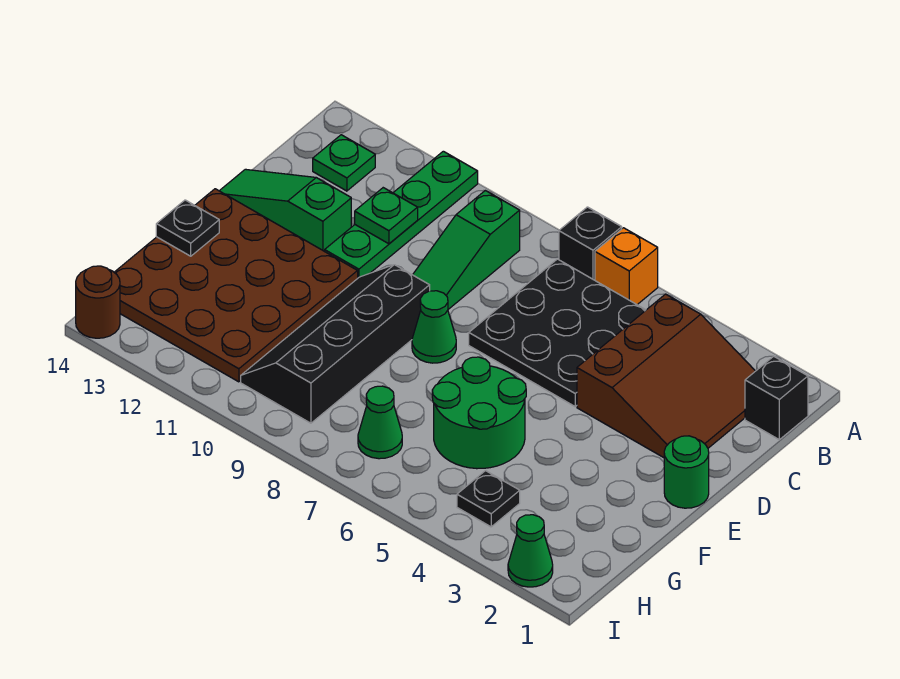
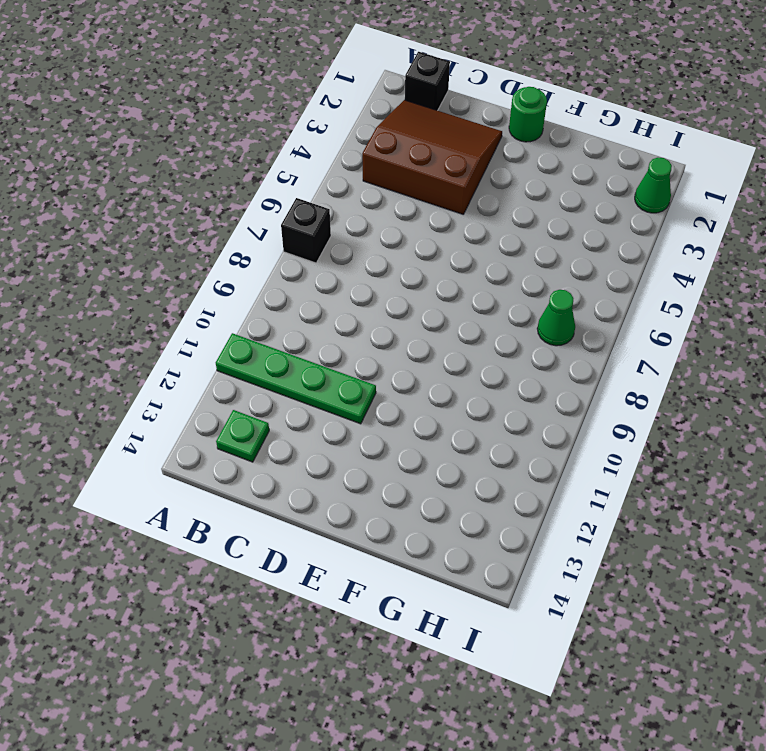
none -> orange brick A6 level 1
none -> black plate B5:D7 level 1
none -> green slope B9:D9 level 1 top B

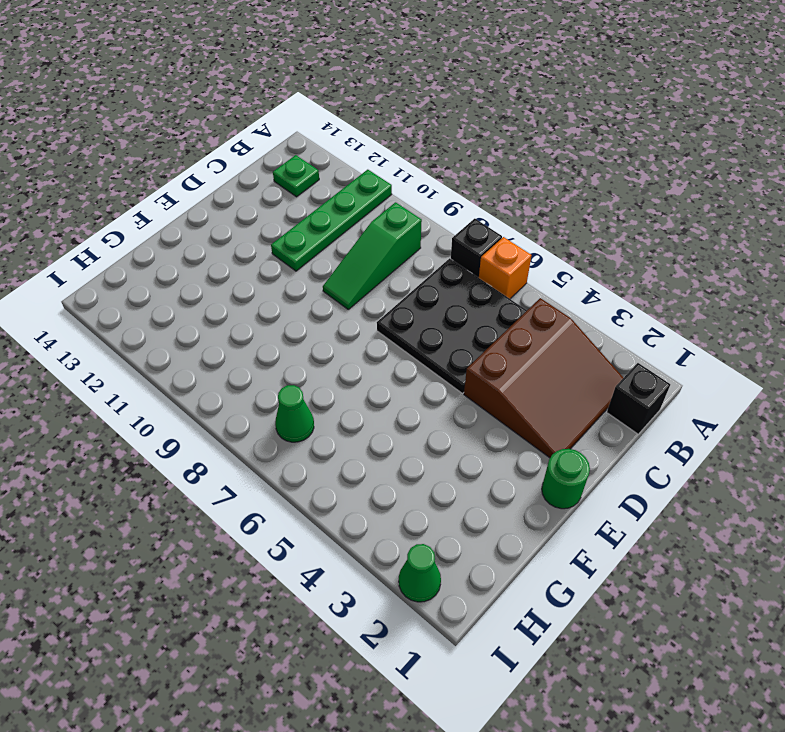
none -> green slope D12:D14 level 1 top 12
none -> green cone E8 level 1
none -> black slope E9:H10 level 1 top 9

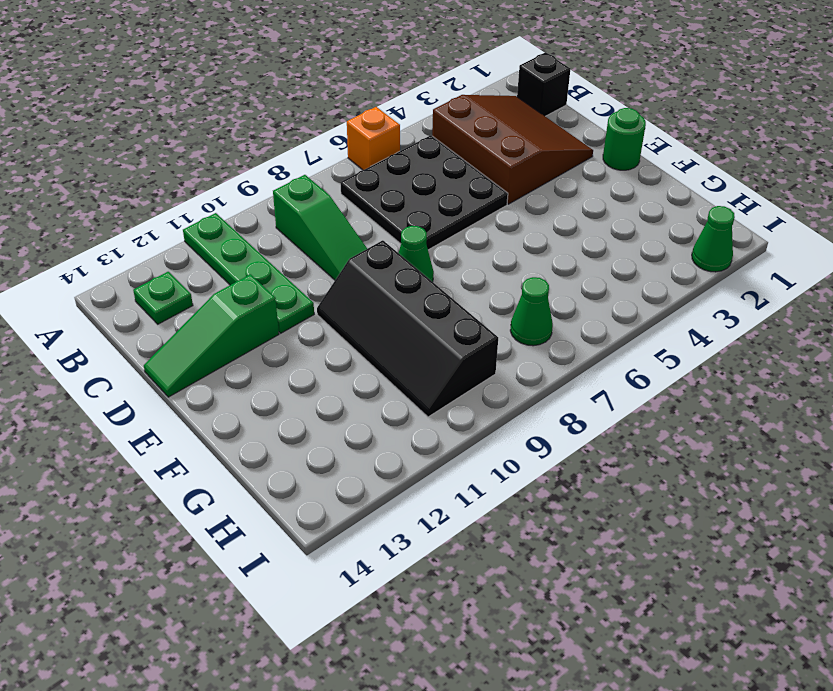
none -> black brick A7 level 1
none -> brown plate E11:H14 level 1
none -> green round brick F5:G6 level 1

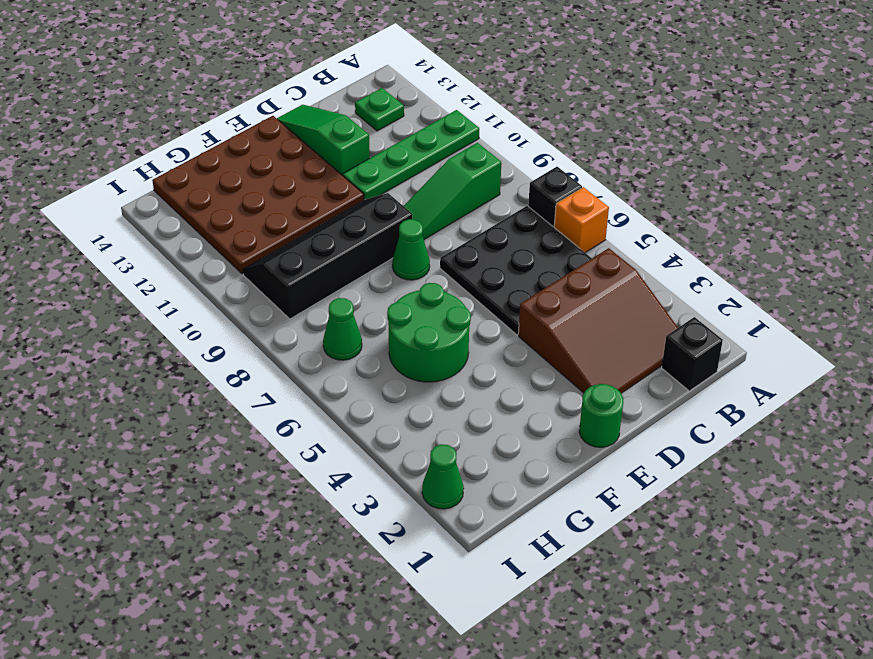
none -> black plate H4 level 1
none -> brown round brick I14 level 1
none -> green plate C11 level 2

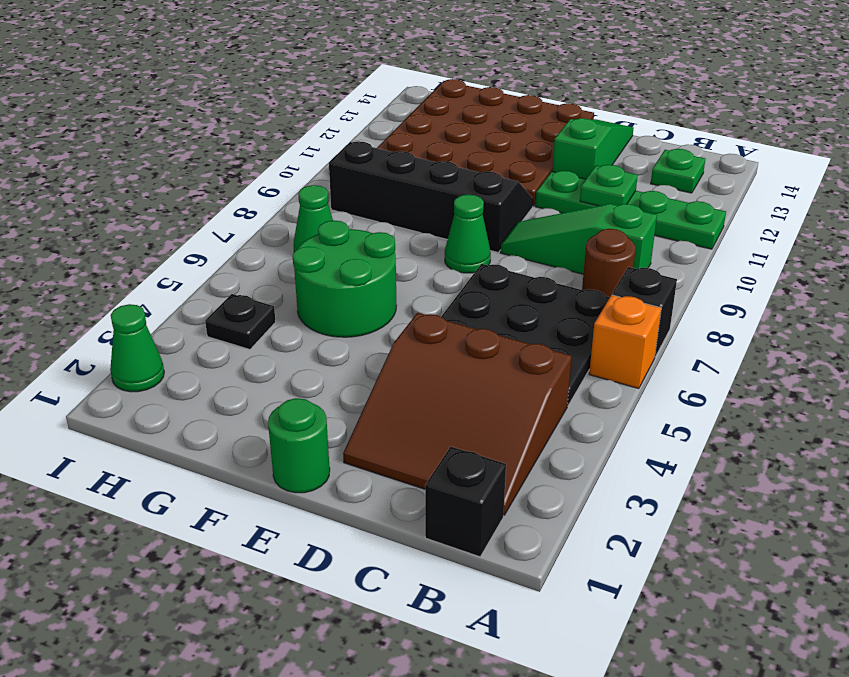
brown round brick B8 level 1 -> brown round brick I14 level 1
none -> black plate F14 level 2

